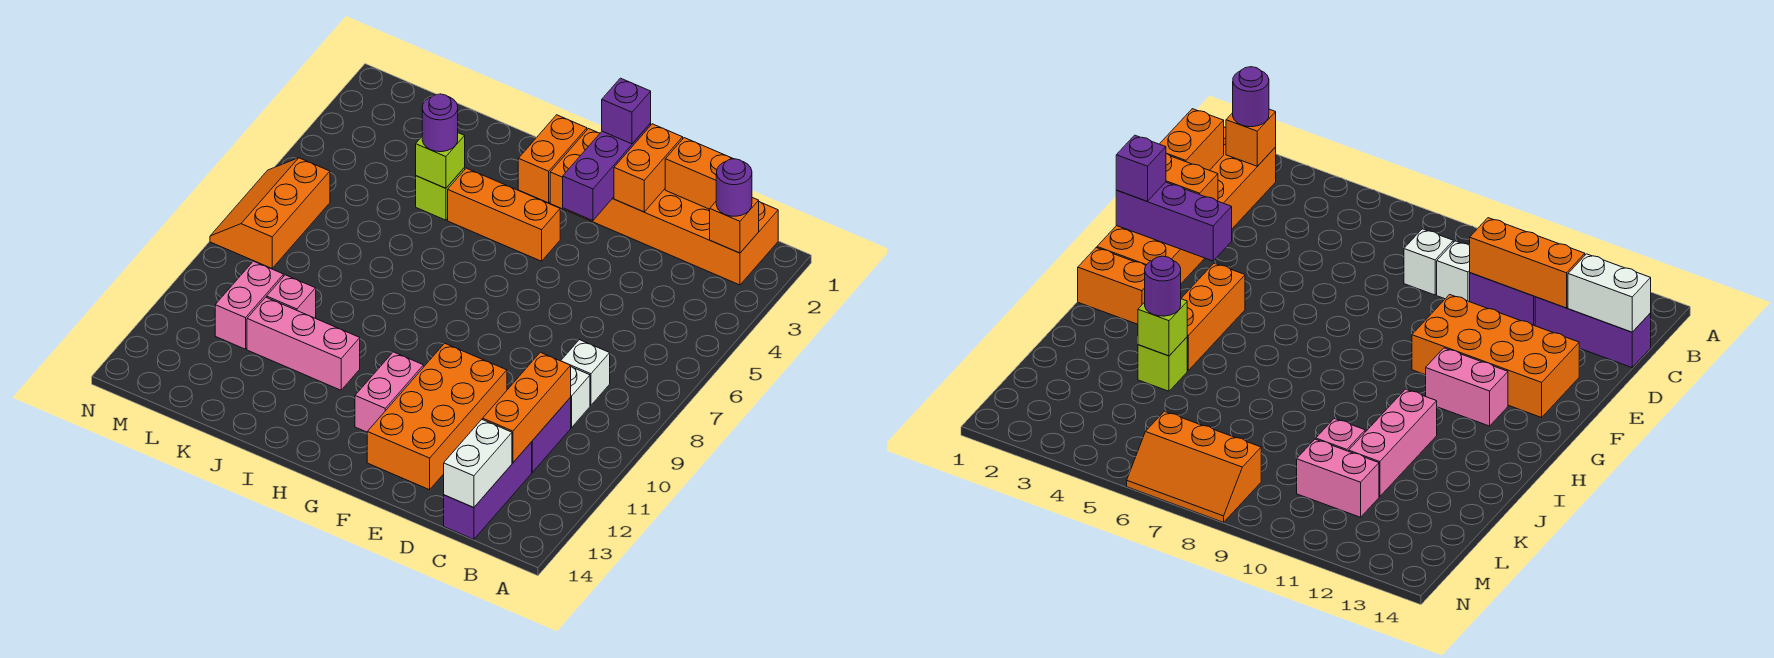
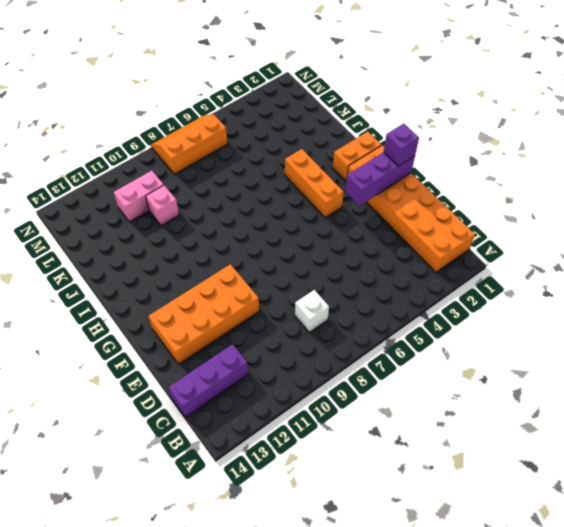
none -> white brick C9 level 1
none -> purple brick C10:C11 level 1
none -> pink brick G11:G12 level 1

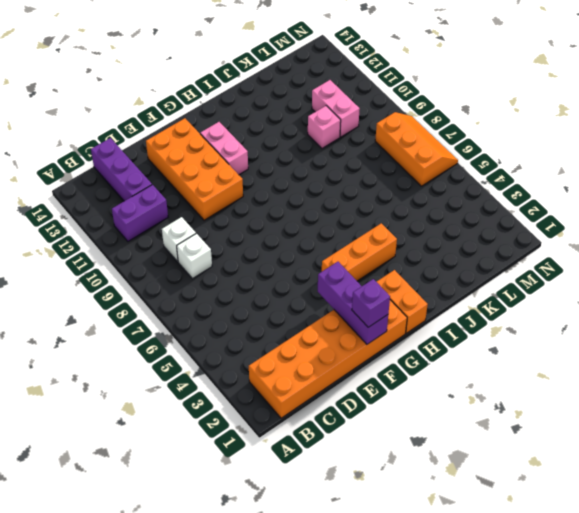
purple brick B11:C11 level 1 -> purple brick C10:C11 level 1
none -> pink brick I11:K11 level 1
none -> lime brick J4 level 1
none -> orange brick B2 level 2

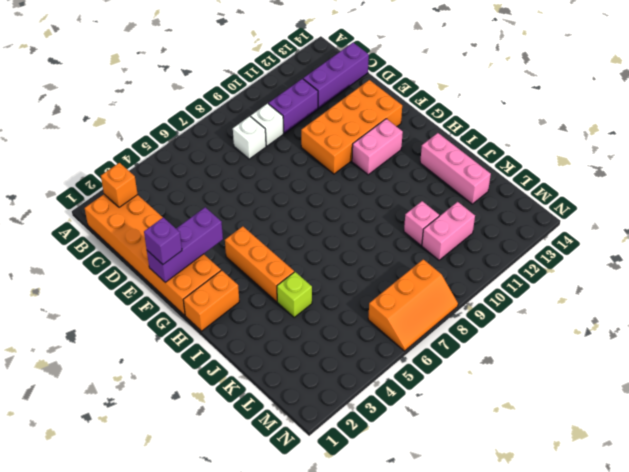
pink brick I13:K13 level 1 -> pink brick I11:K11 level 1
none -> orange brick C1:D1 level 2
none -> orange brick C10:C12 level 2
none -> white brick C13:C14 level 2

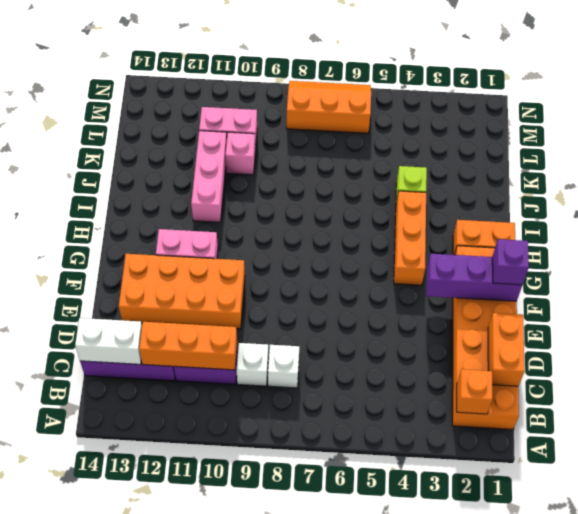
none -> orange brick E1:E2 level 2
none -> lime brick J4 level 2
none -> purple round brick B2 level 3

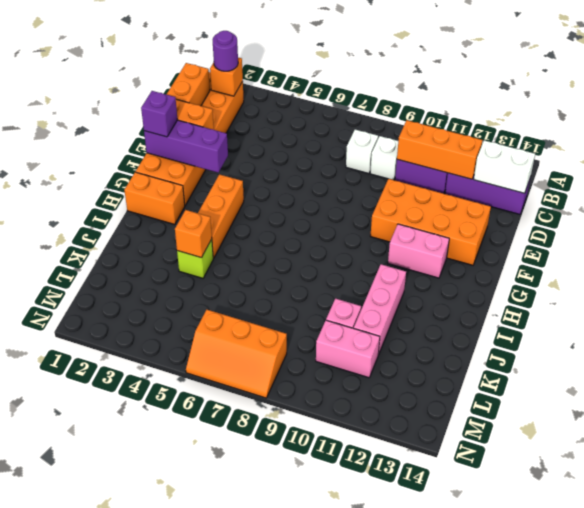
orange brick J4 level 2 -> lime brick J4 level 2
none -> purple round brick J4 level 3

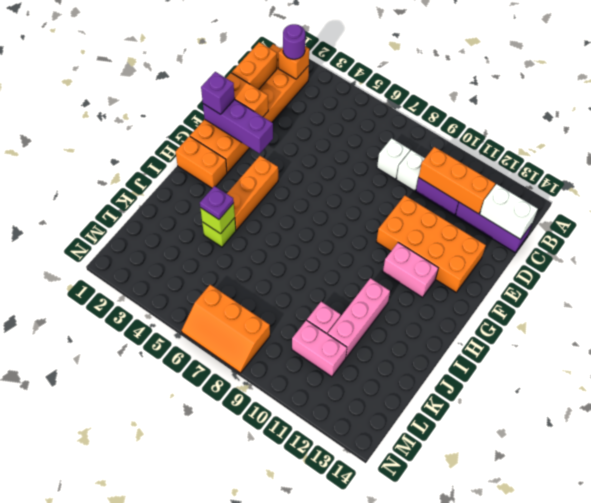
purple plate J4 level 3 -> purple round brick J4 level 3

